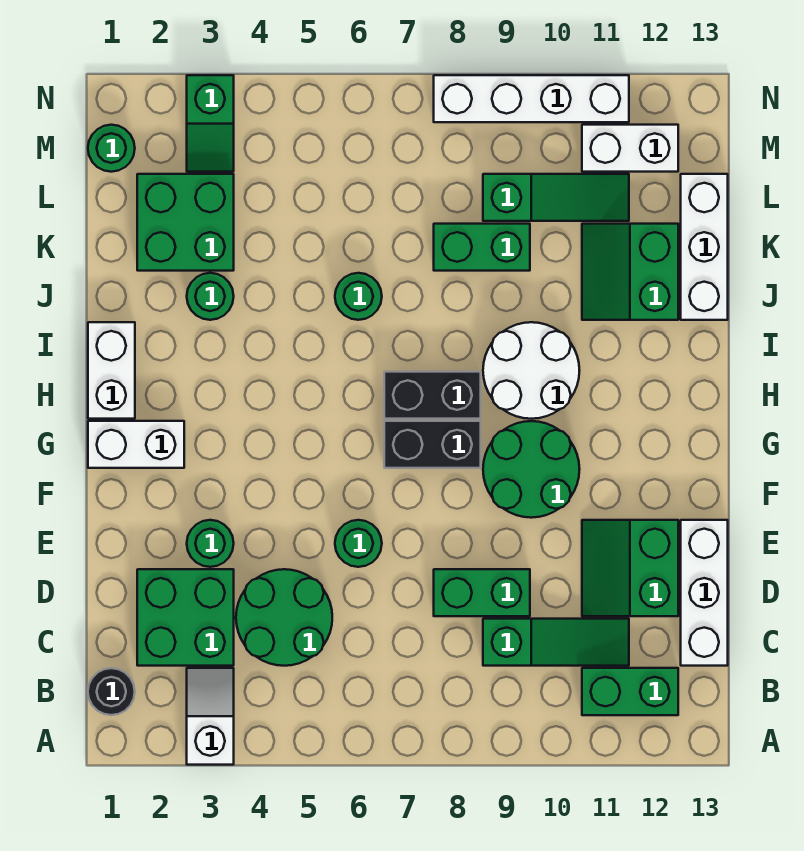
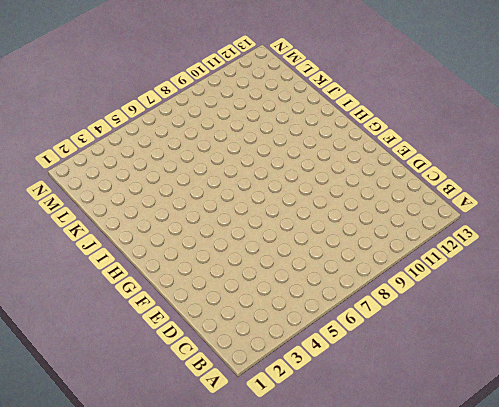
none -> white slope A3:B3 level 1 top A
none -> black round brick B1 level 1
none -> green brick B11:B12 level 1

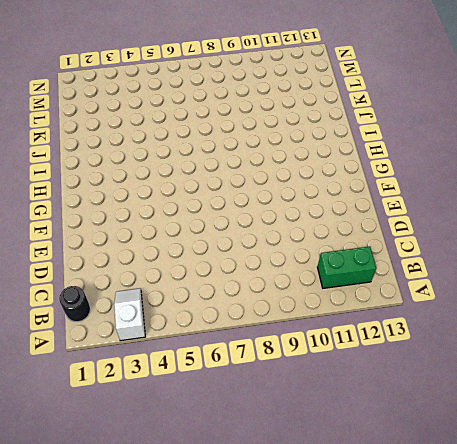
none -> green brick C2:D3 level 1
none -> green round brick C4:D5 level 1
none -> green slope C9:C11 level 1 top 9

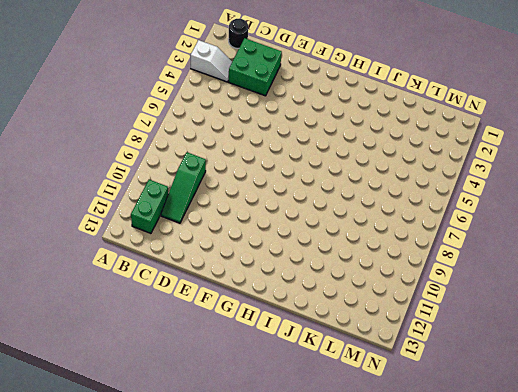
none -> green round brick C4:D5 level 1
none -> white brick C13:E13 level 1
none -> green brick D8:D9 level 1

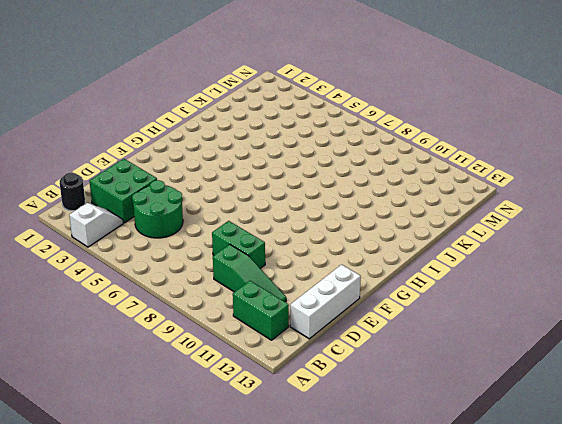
none -> green slope D11:E12 level 1 top 12
none -> green round brick E3 level 1
none -> green round brick E6 level 1

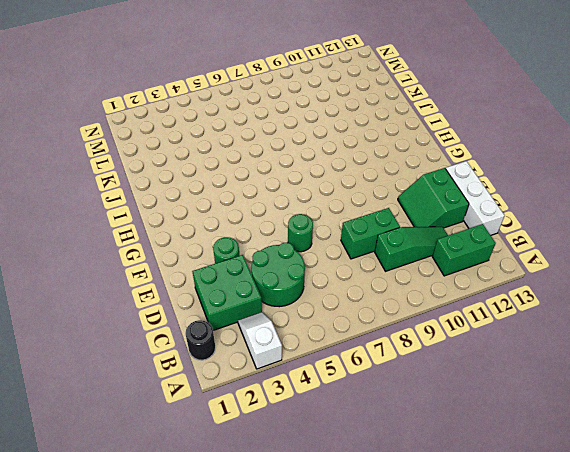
none -> green round brick F9:G10 level 1
none -> white brick G1:G2 level 1
none -> black brick G7:G8 level 1

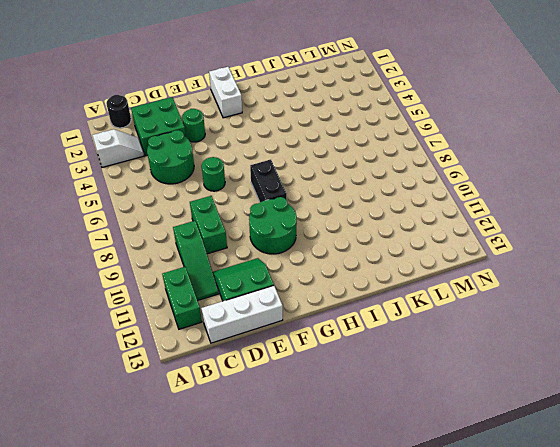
none -> white brick H1:I1 level 1
none -> black brick H7:H8 level 1
none -> white round brick H9:I10 level 1

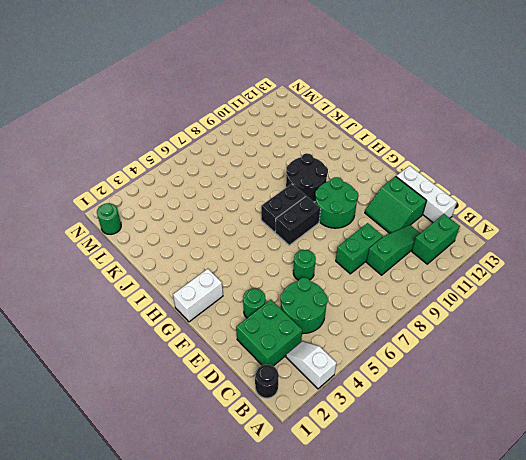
black round brick H9:I10 level 1 -> white round brick H9:I10 level 1
none -> white brick H1:I1 level 1
none -> green round brick J3 level 1
none -> green round brick J6 level 1

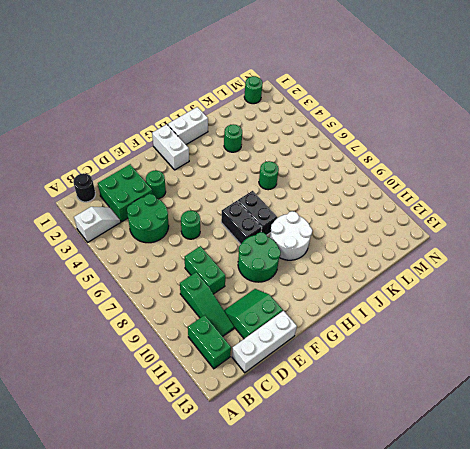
none -> green slope J11:K12 level 1 top 12
none -> white brick J13:L13 level 1
none -> green brick K2:L3 level 1

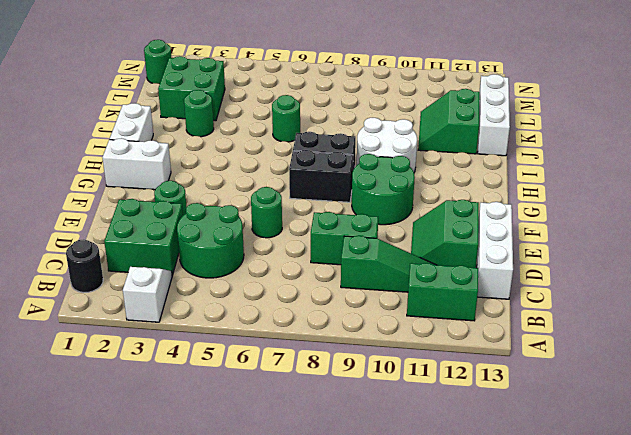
none -> green brick K8:K9 level 1
none -> green slope L9:L11 level 1 top 9
none -> green slope M3:N3 level 1 top N

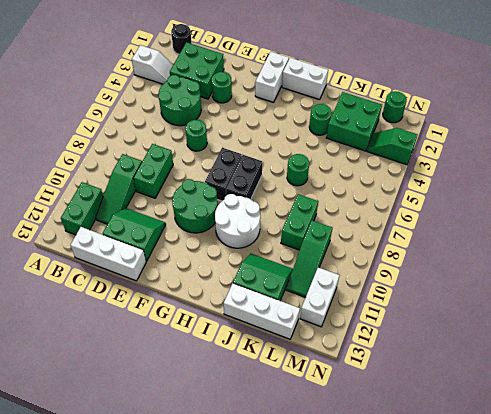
none -> white brick N8:N11 level 1

